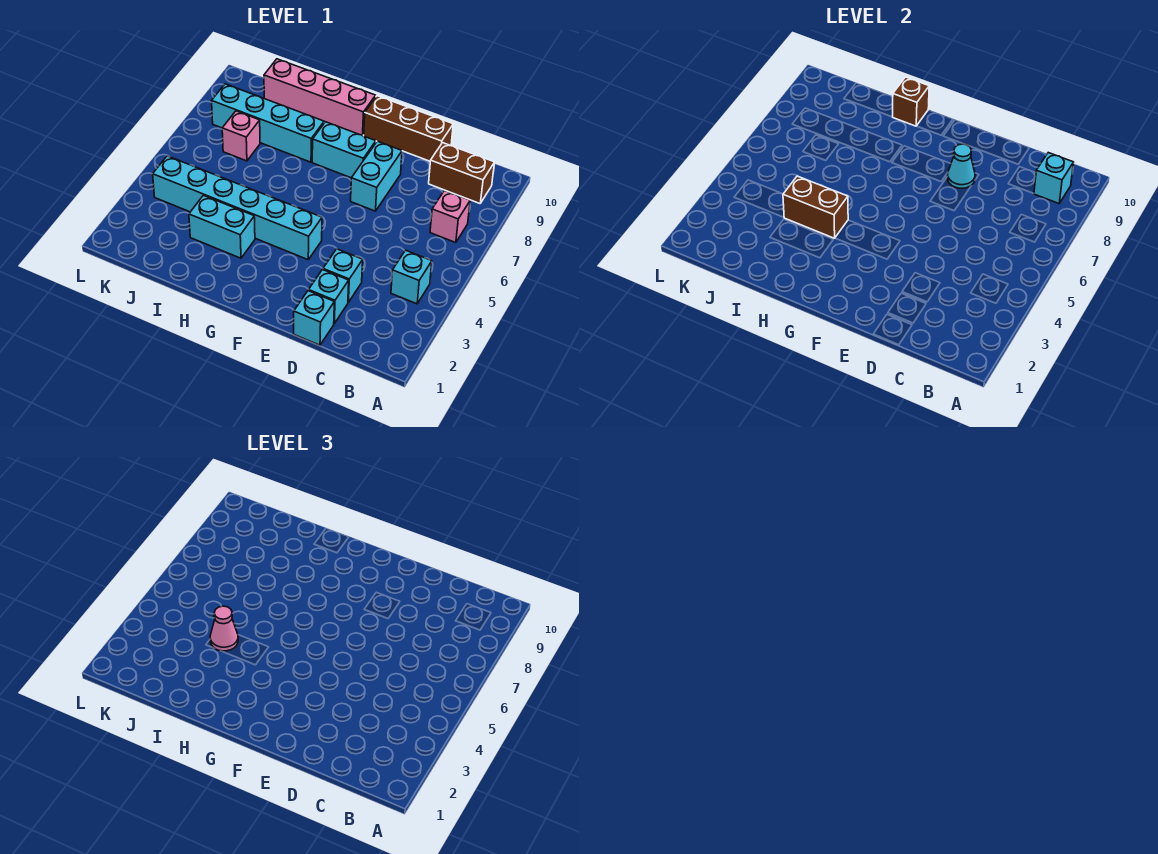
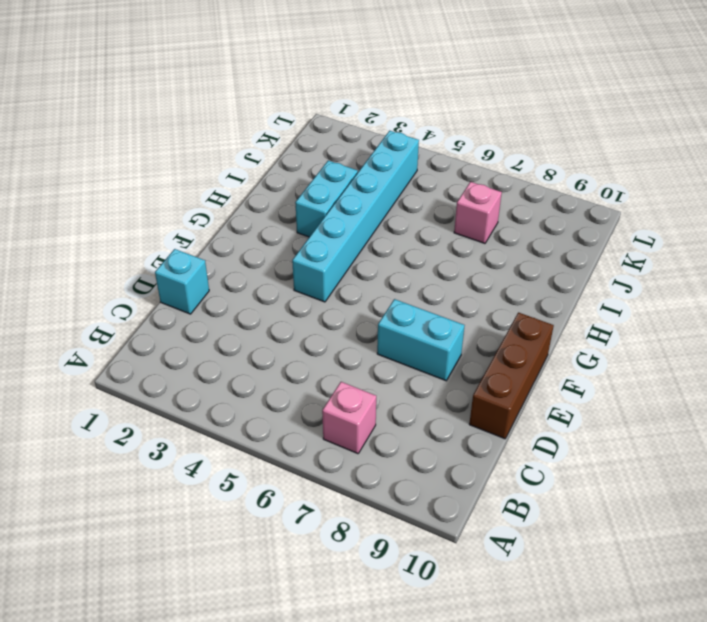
none -> cyan brick B4 level 1
none -> brown brick B9:C9 level 1
none -> cyan brick D2 level 1

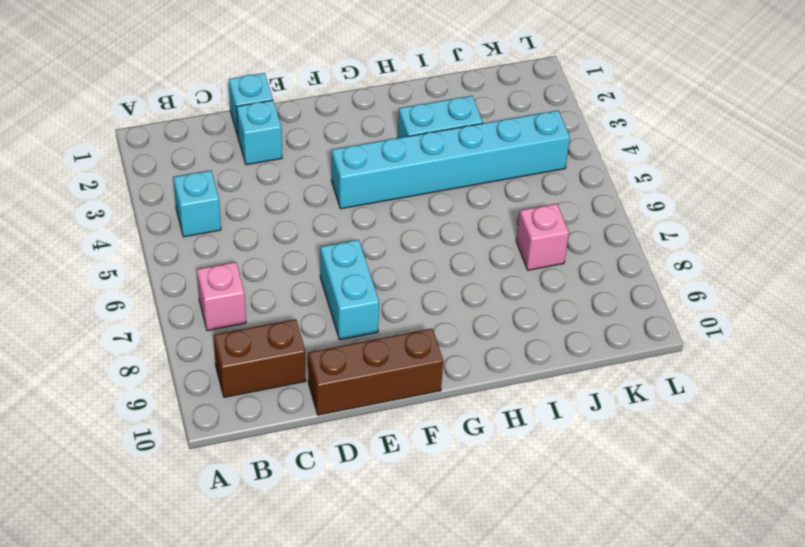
none -> cyan brick D3 level 1
none -> cyan brick F8:G8 level 1
none -> pink brick G10:J10 level 1

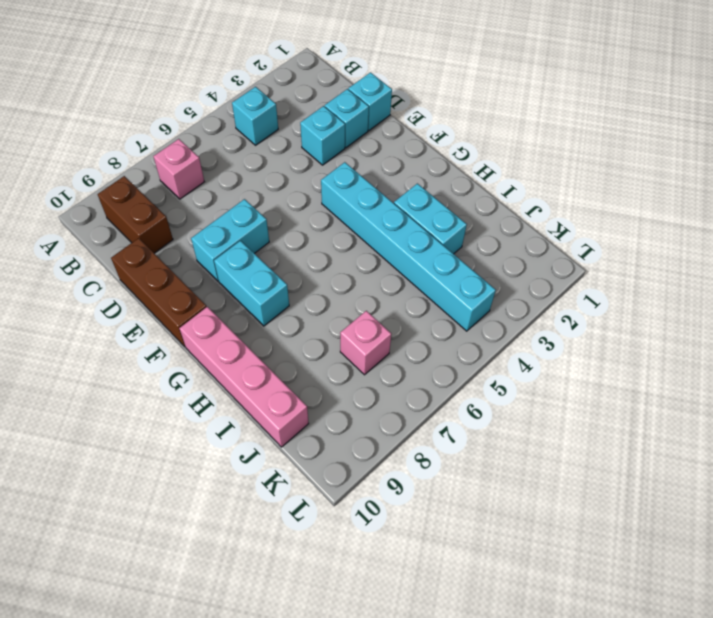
none -> cyan brick H8:K8 level 1
none -> cyan brick B9 level 2
none -> cyan cone E8 level 2

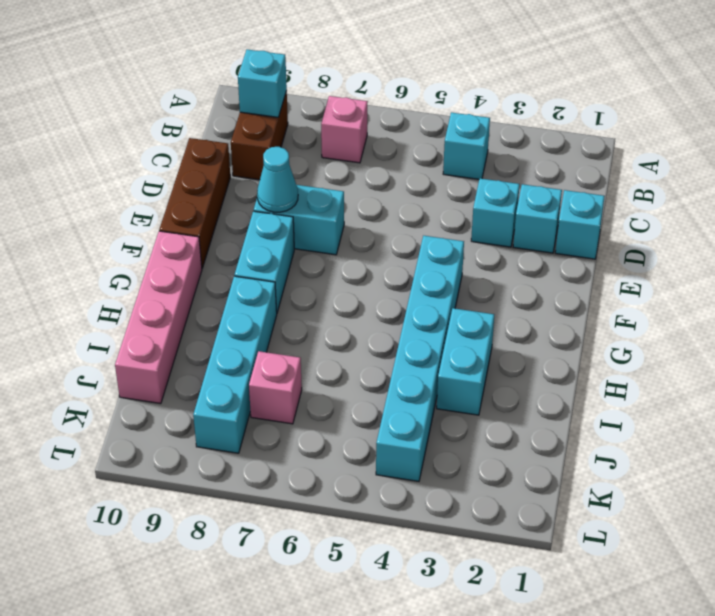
none -> brown brick H4:I4 level 2
none -> brown brick H10 level 2
none -> pink cone I4 level 3

